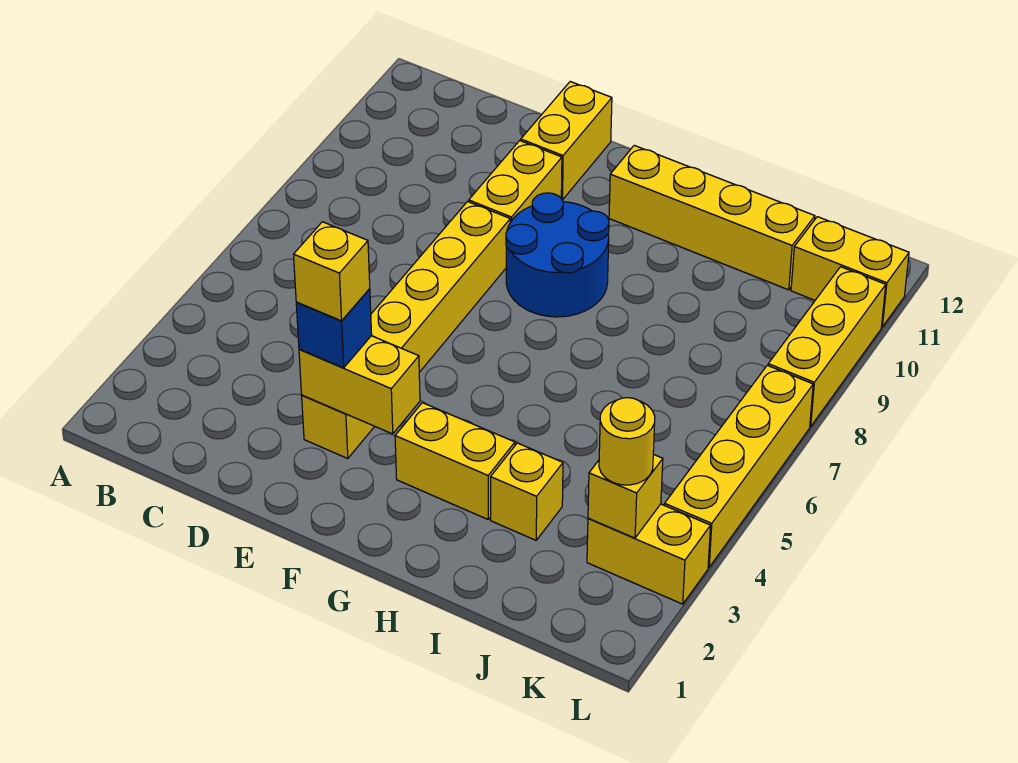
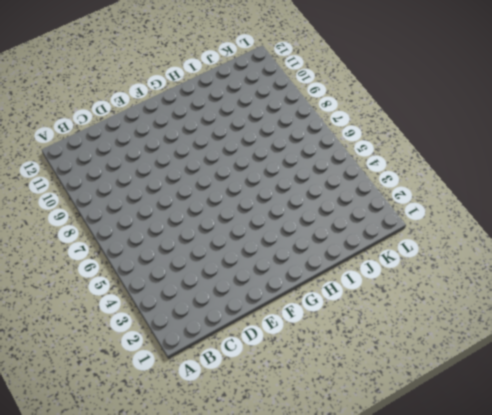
none -> yellow brick E3:E8 level 1
none -> yellow brick E9:E10 level 1
none -> yellow brick E11:E12 level 1

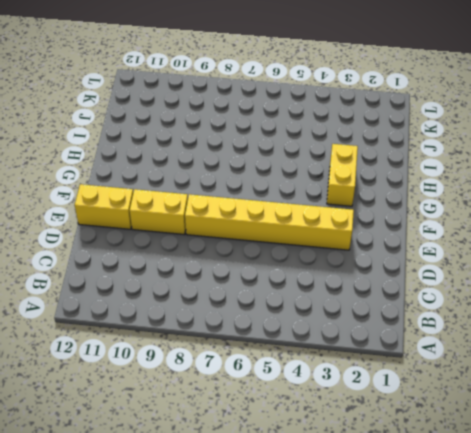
none -> blue round brick F8:G9 level 1
none -> yellow brick G11:J11 level 1
none -> yellow brick I3 level 1

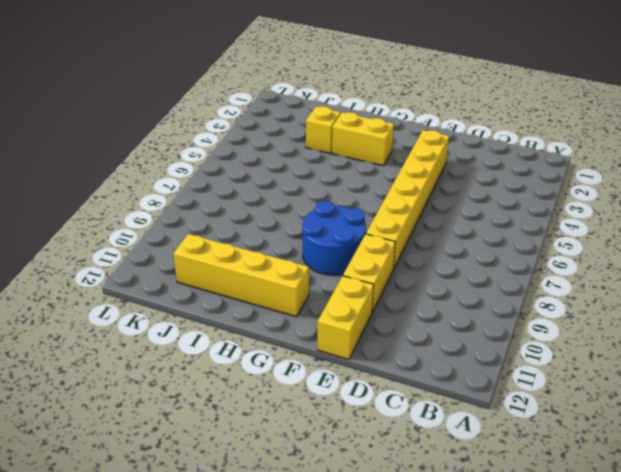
none -> yellow brick K3:L3 level 1
none -> yellow brick K11:L11 level 1
none -> yellow brick L4:L7 level 1

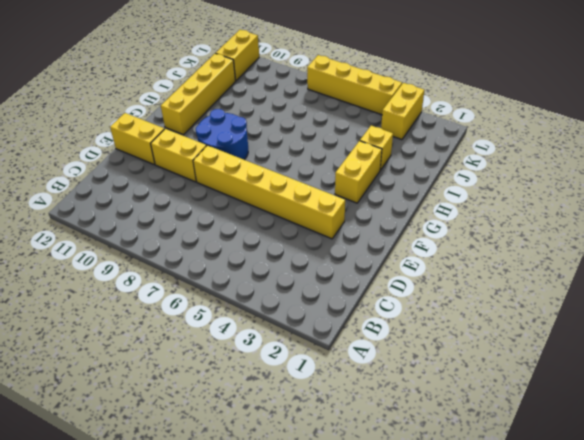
none -> yellow brick L8:L10 level 1
none -> yellow brick E3:F3 level 2
none -> yellow brick K3 level 2

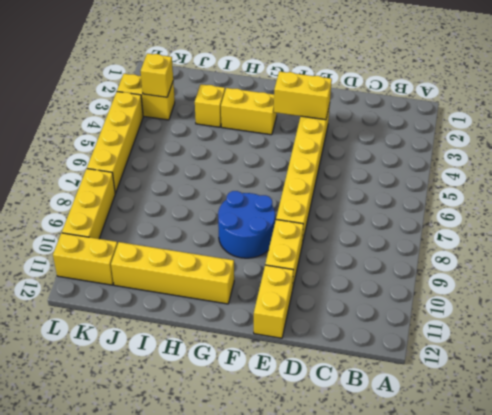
none -> blue brick E3 level 3
none -> yellow round brick K3 level 3
none -> yellow brick E3 level 4

